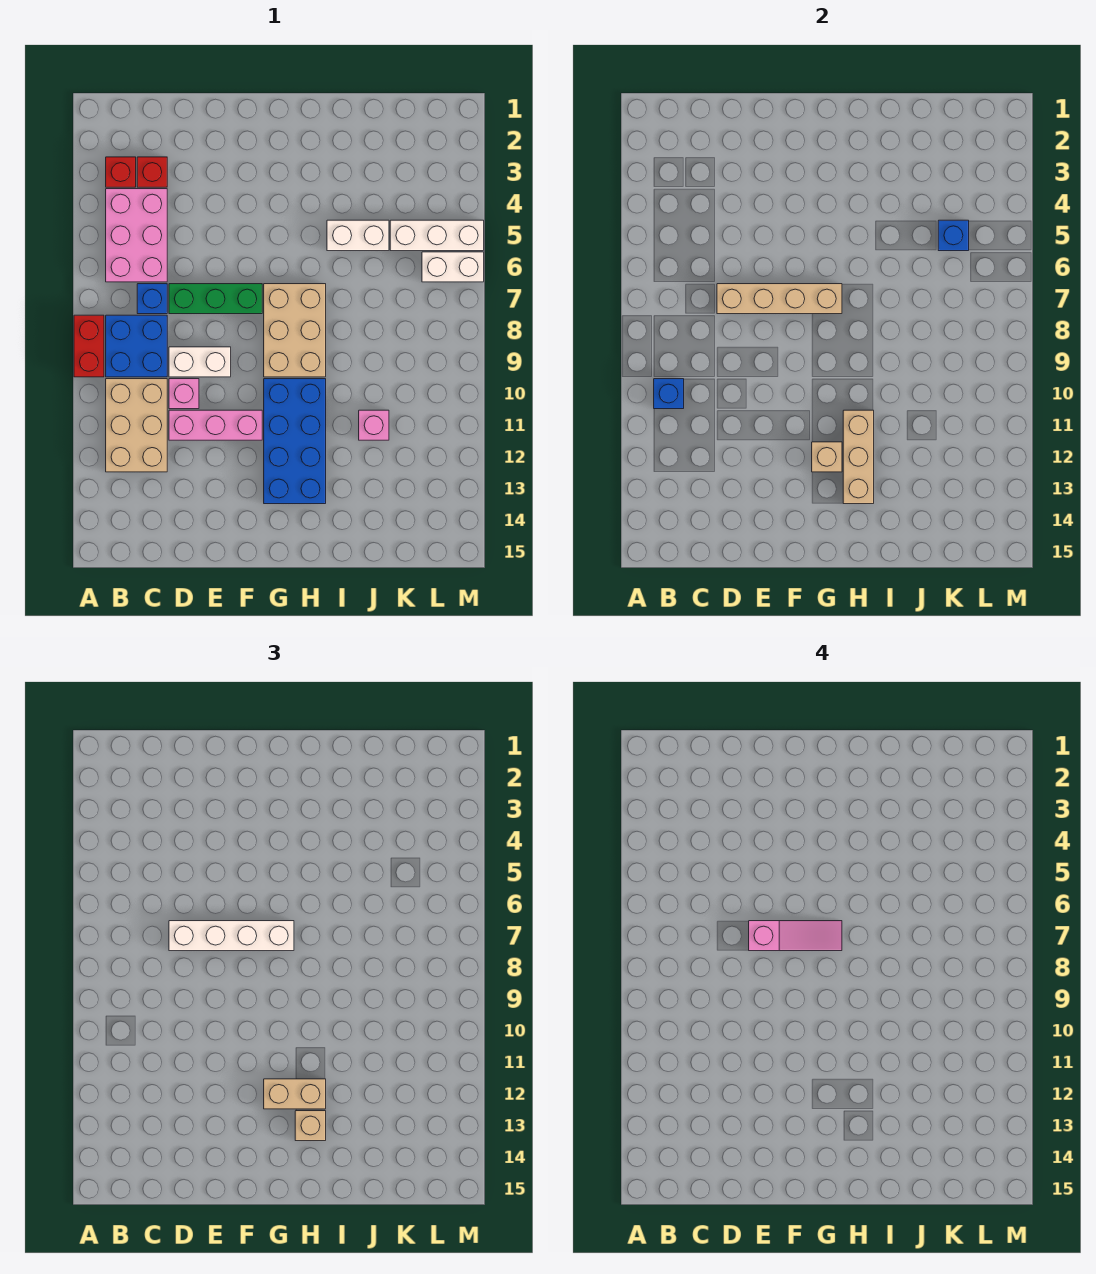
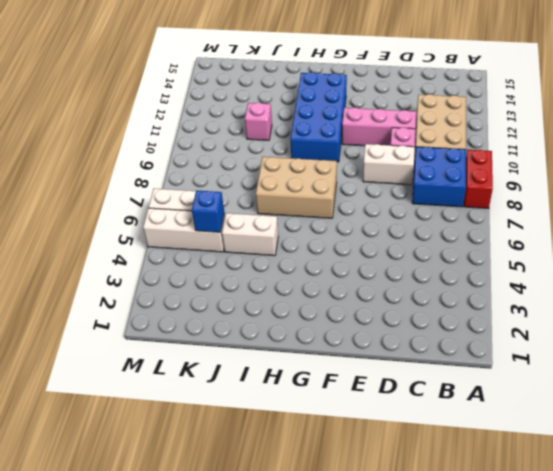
tan brick G7:I8 level 1 -> tan brick G7:H9 level 1
none -> red brick B3 level 1
none -> pink brick B4:C6 level 1
none -> red brick C3 level 1

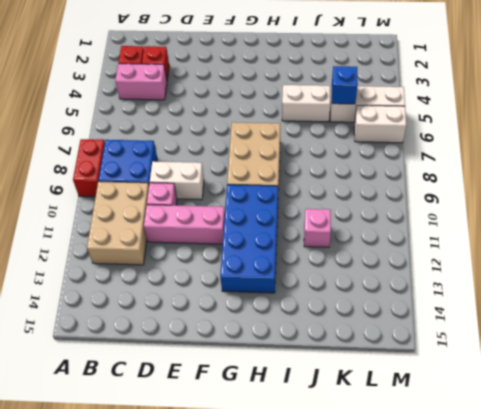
pink brick B4:C4 level 1 -> pink brick B4:C6 level 1
none -> blue brick C7 level 1
none -> green brick D7:F7 level 1
none -> blue brick B10 level 2

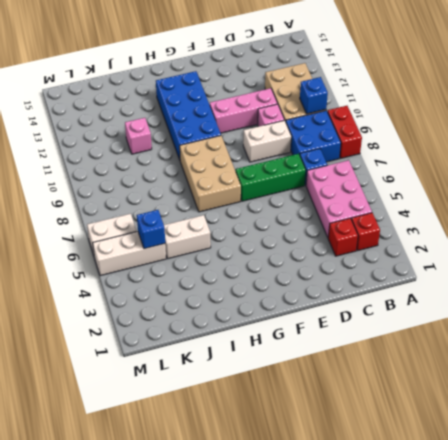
none -> tan brick D7:G7 level 2
none -> tan brick G12 level 2
none -> tan brick H11:H13 level 2

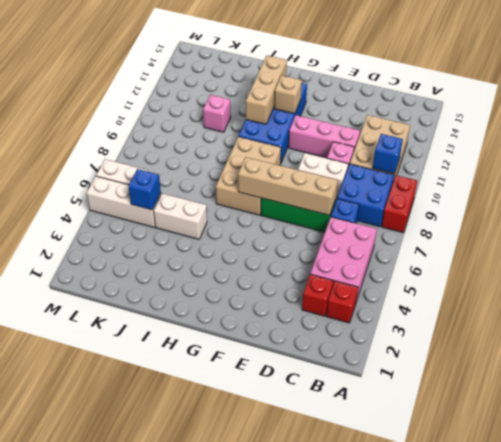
none -> white brick D7:G7 level 3
none -> tan brick G12:H12 level 3
none -> tan brick H13 level 3

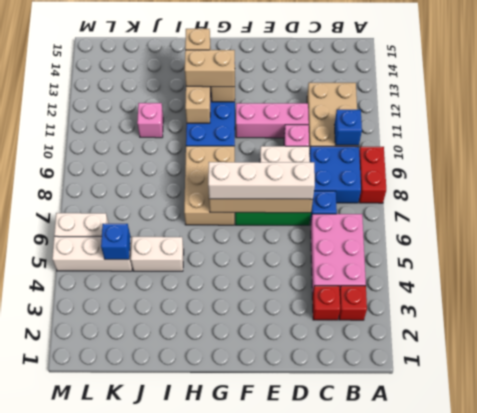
none -> pink slope E7:G7 level 4 top E

